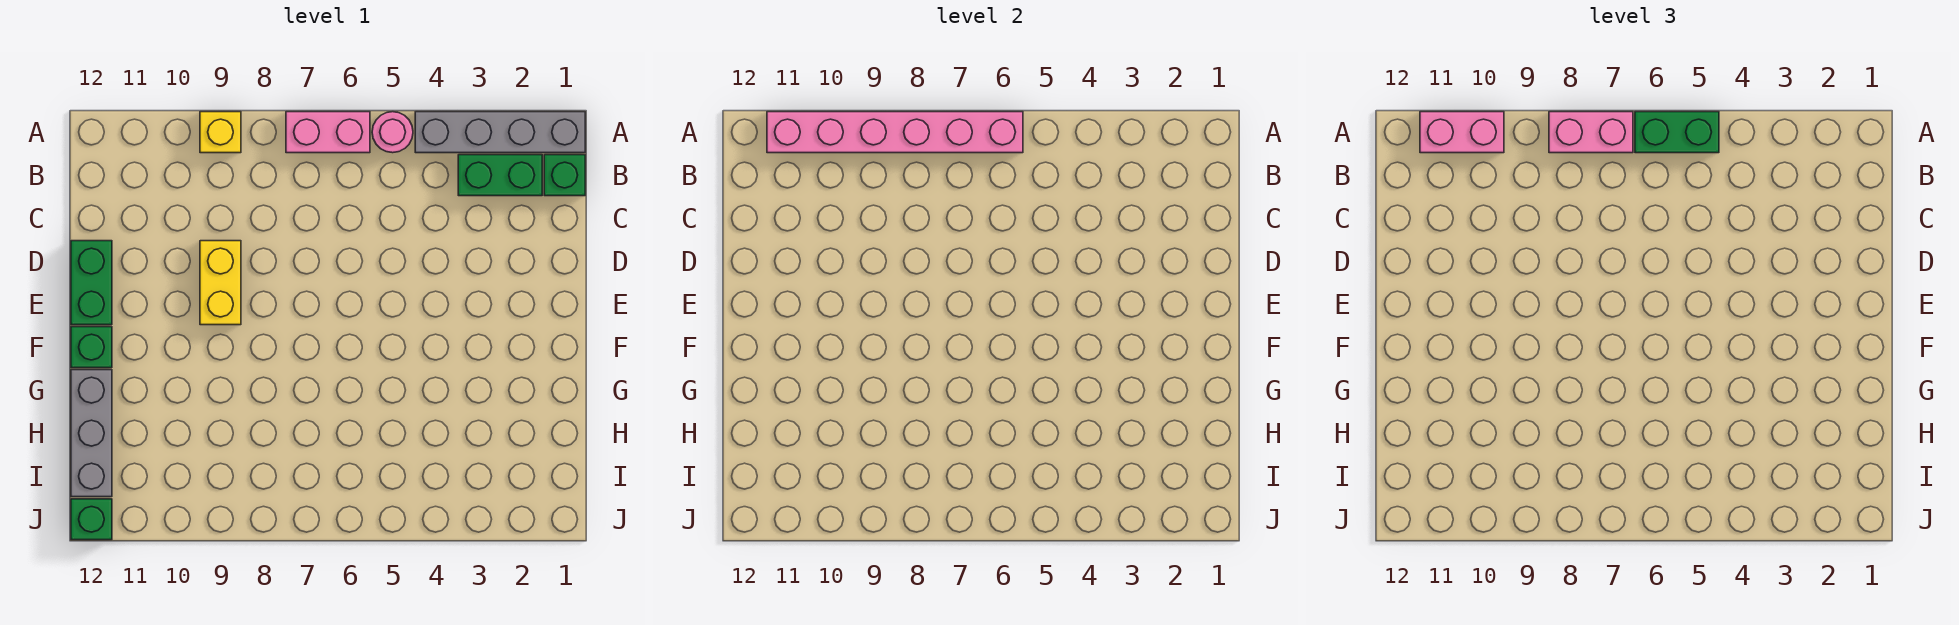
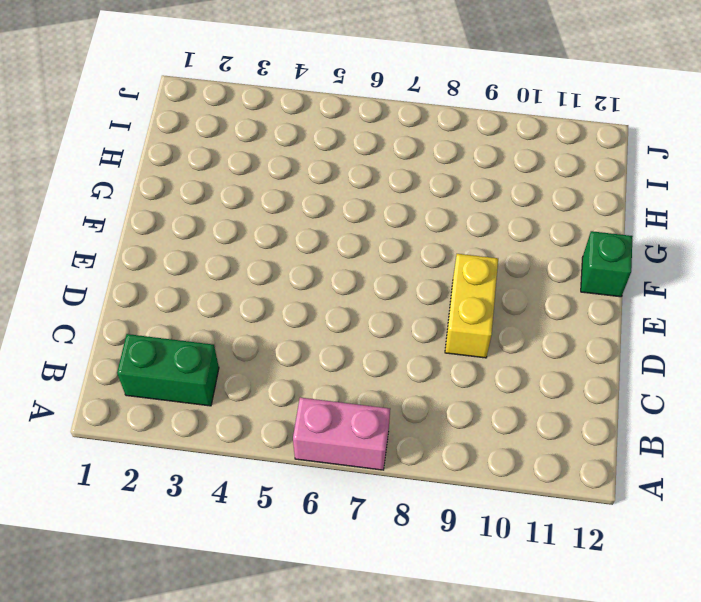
none -> grey brick A1:A4 level 1
none -> pink round brick A5 level 1
none -> yellow brick A9 level 1

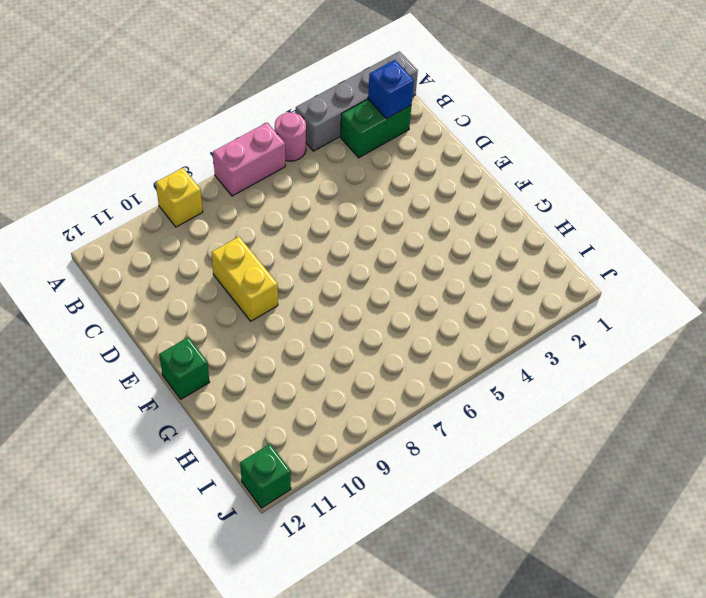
blue brick B2 level 2 -> none
none -> green brick B1 level 1
none -> green brick D12:E12 level 1
none -> grey brick G12:I12 level 1

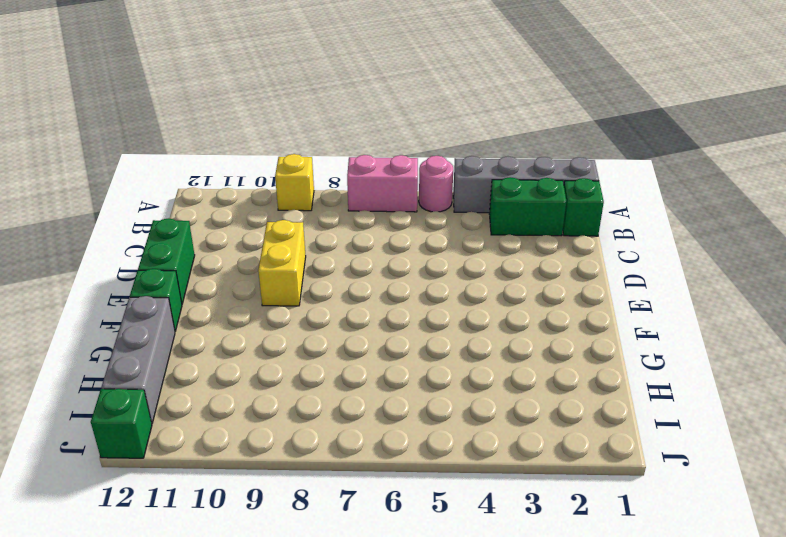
none -> pink brick A6:A11 level 2
none -> green brick A5:A6 level 3
none -> pink brick A7:A8 level 3

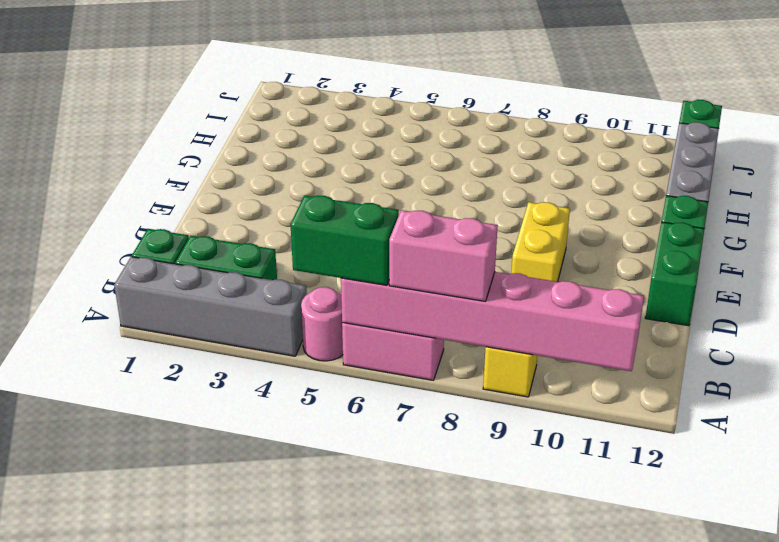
none -> pink brick A10:A11 level 3

